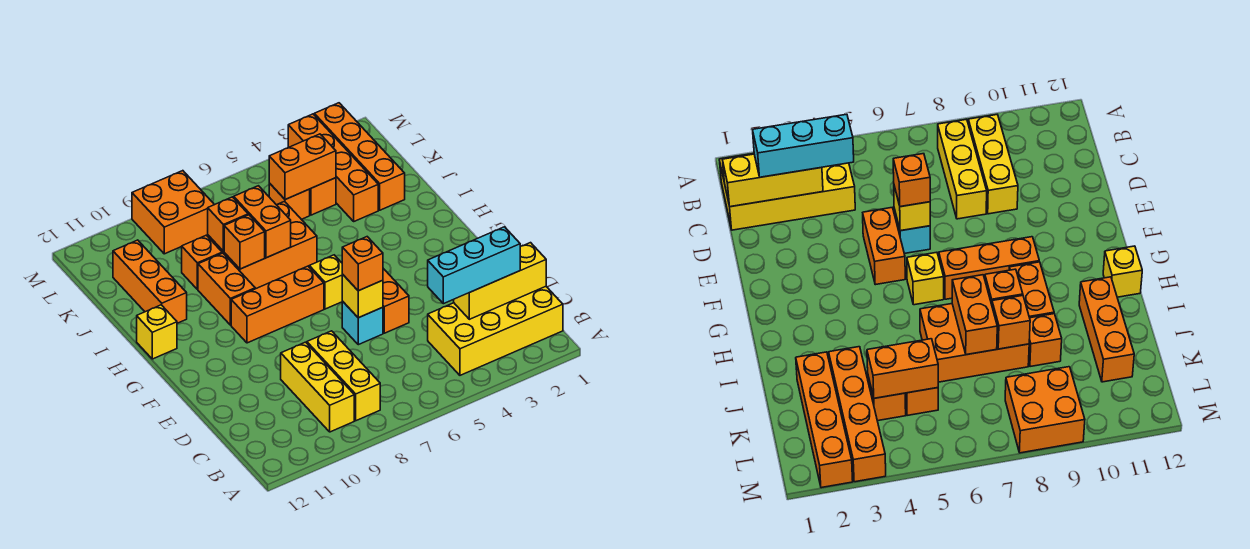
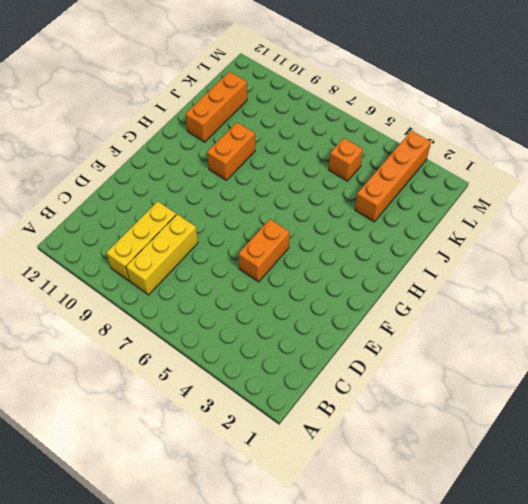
none -> yellow brick B1:C4 level 1
none -> cyan brick E6 level 1
none -> yellow brick G6 level 1

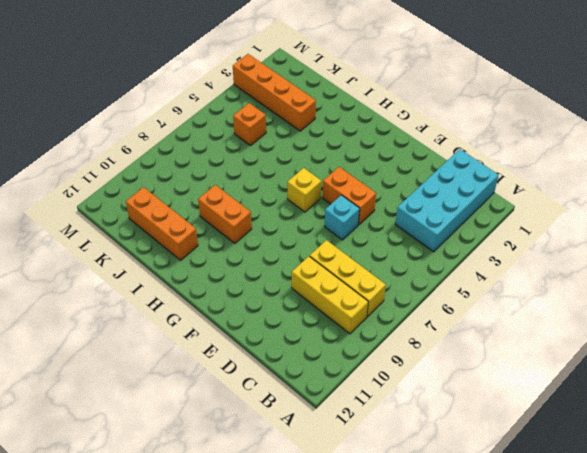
cyan brick B1:C4 level 1 -> yellow brick B1:C4 level 1
none -> orange brick G7:G9 level 1
none -> yellow brick H12 level 1
none -> orange brick I6:J8 level 1

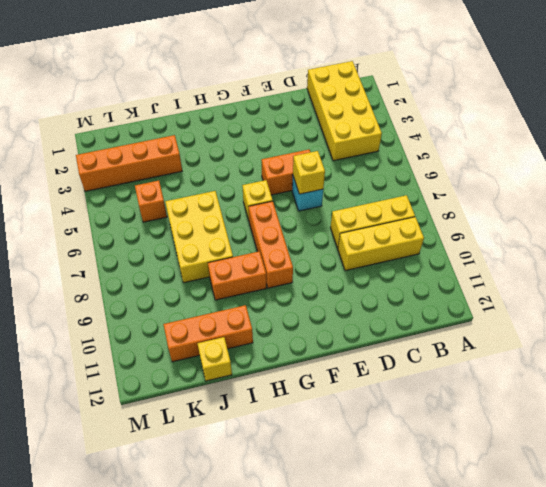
yellow brick I6:J8 level 1 -> orange brick I6:J8 level 1
yellow brick J12 level 1 -> yellow brick H12 level 1
none -> orange brick J2:M2 level 1
none -> orange brick J9 level 1
none -> orange brick K4 level 1

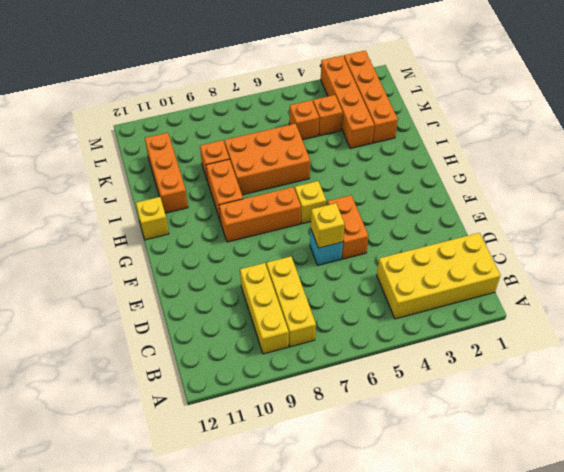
none -> orange brick L8:M9 level 1
none -> yellow brick C1:C3 level 2
none -> orange brick I7:J7 level 2

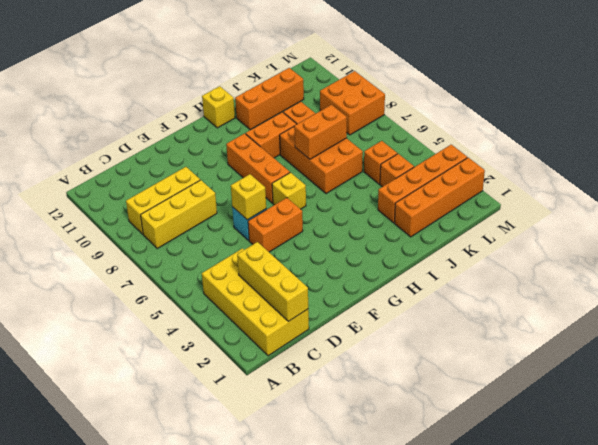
none -> orange brick I8 level 2
none -> orange brick J8 level 2
none -> orange brick K4:K5 level 2

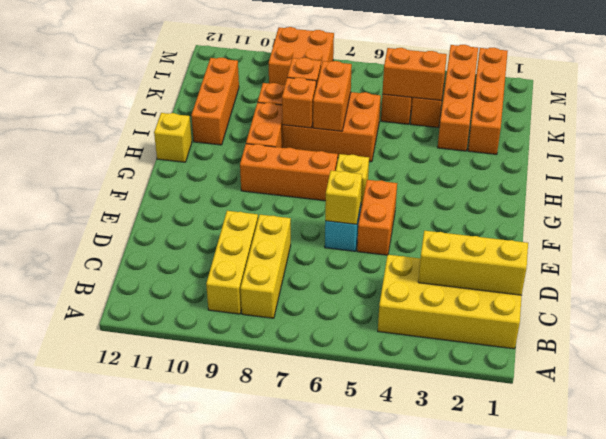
none -> cyan brick C2:C4 level 3
none -> orange brick E6 level 3

